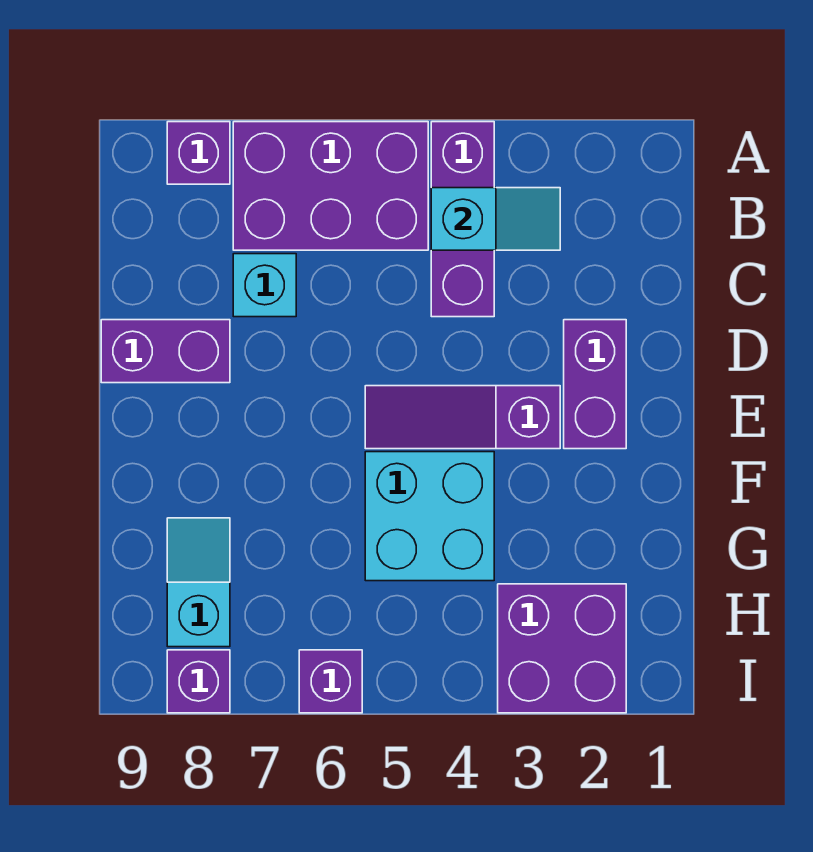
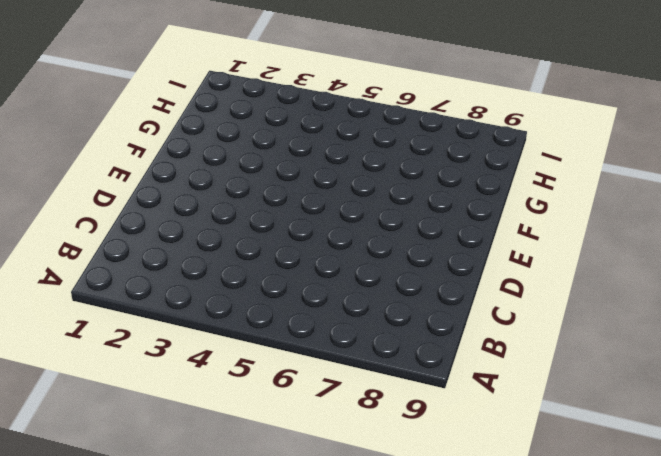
none -> purple brick A4:C4 level 1
none -> purple brick A5:B7 level 1
none -> purple brick A8 level 1

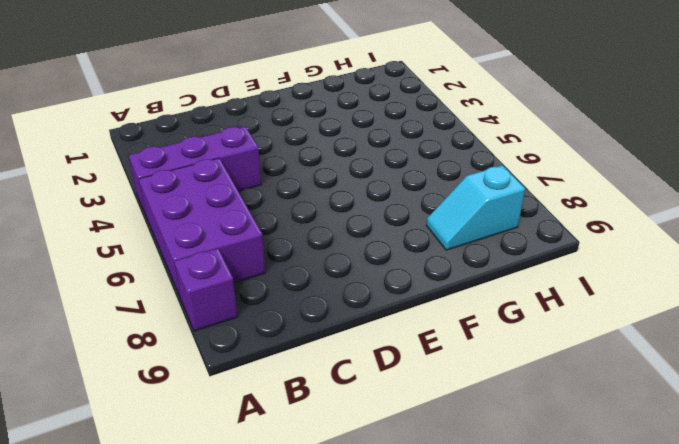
none -> cyan brick C7 level 1
none -> purple brick D2:E2 level 1
none -> purple brick D8:D9 level 1

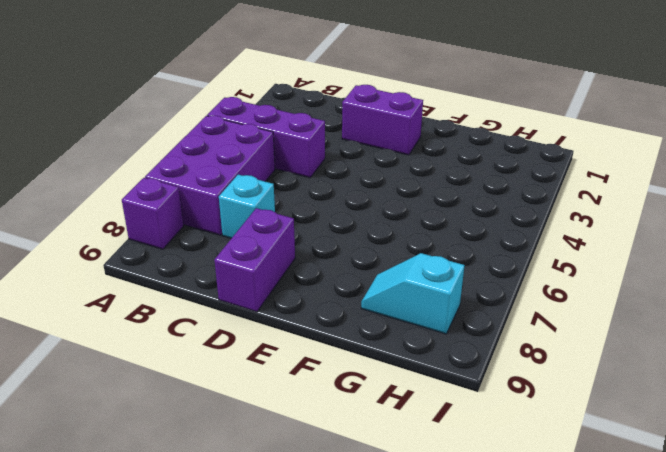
none -> purple slope E3:E5 level 1 top 3
none -> cyan brick F4:G5 level 1
none -> purple brick H2:I3 level 1

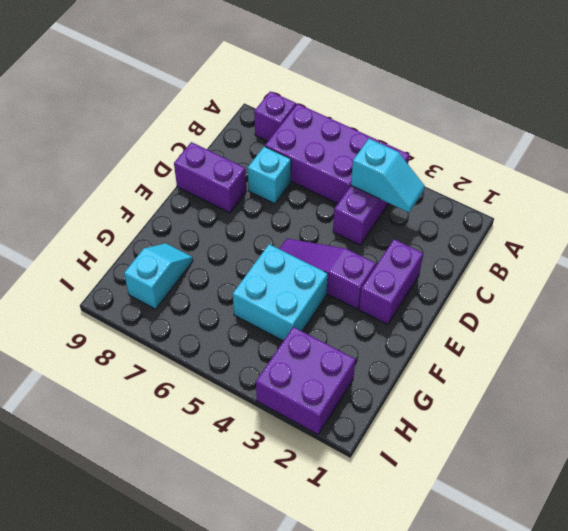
none -> purple brick I6 level 1
none -> purple brick I8 level 1

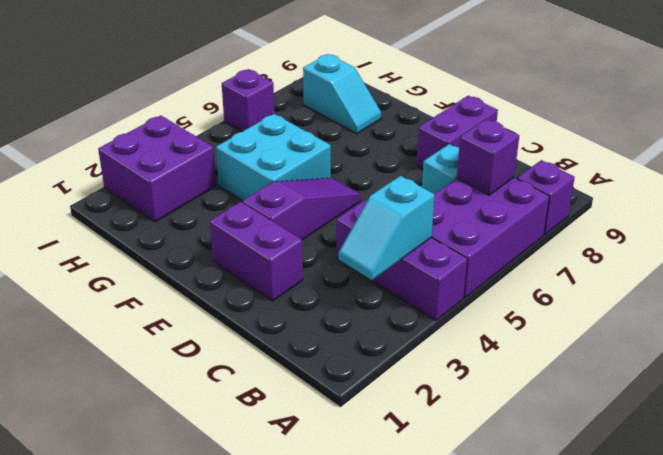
purple brick B7 level 2 -> purple brick I8 level 1

